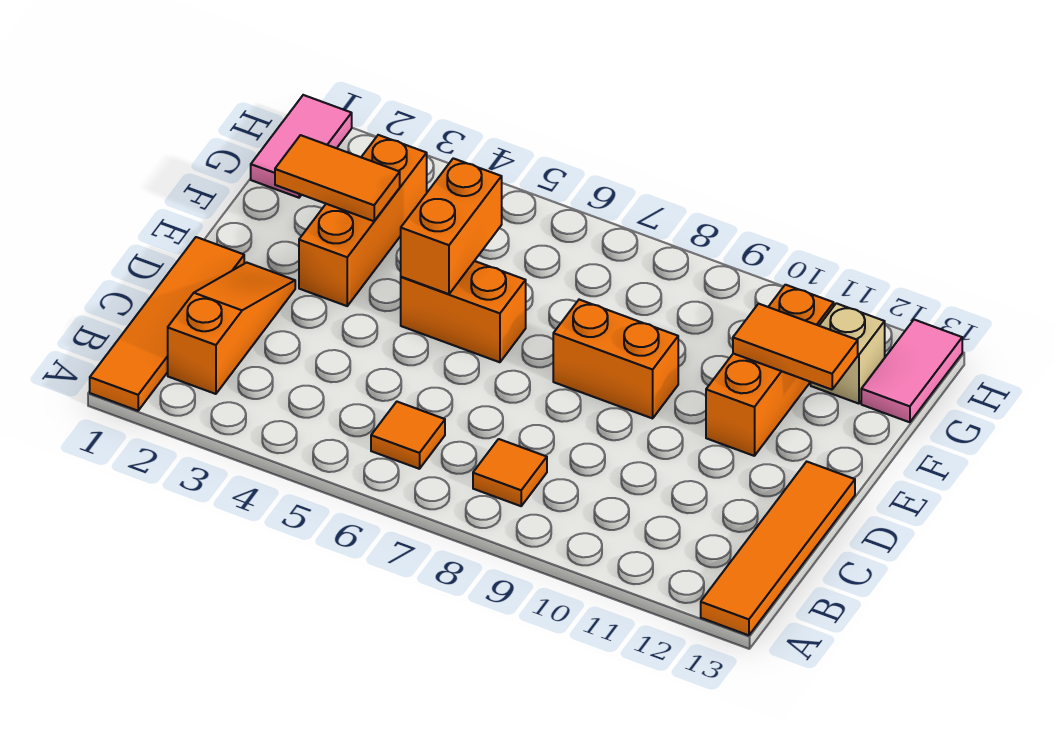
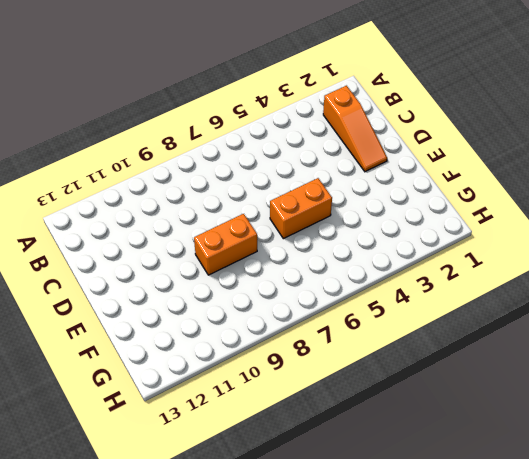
none -> orange tile A1:D1 level 1
none -> orange tile A13:D13 level 1
none -> orange tile B6 level 1

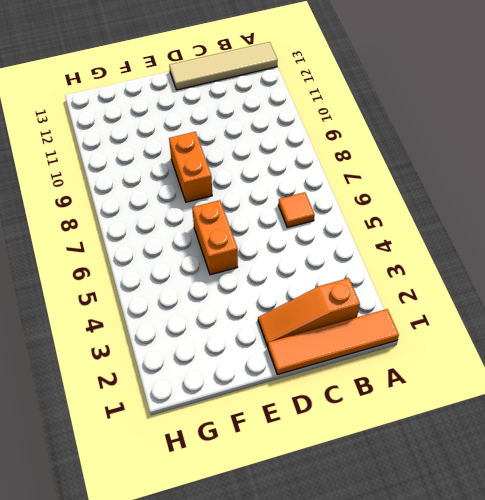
tan tile A13:D13 level 1 -> orange tile A13:D13 level 1
none -> orange tile B8 level 1
none -> orange brick E3:G3 level 1
none -> orange brick E11:G11 level 1

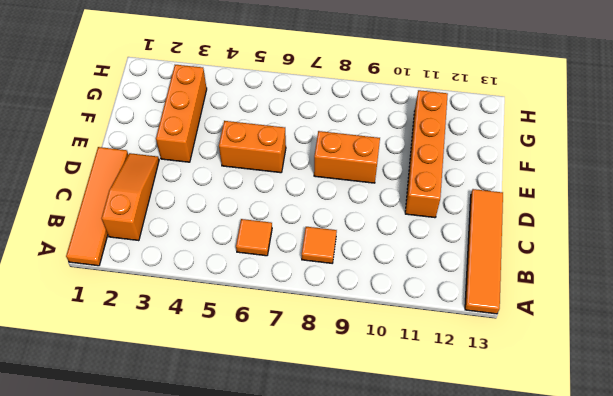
orange brick D11:G11 level 1 -> orange brick E11:G11 level 1
none -> pink tile G1:H1 level 1
none -> tan brick G12 level 1
none -> pink tile G13:H13 level 1

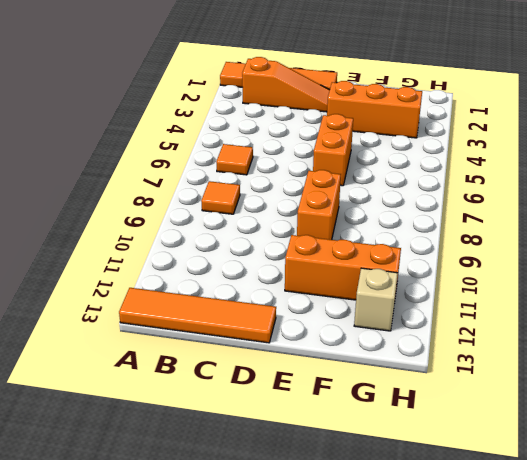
none -> pink tile G1:H1 level 1
none -> pink tile G13:H13 level 1
none -> orange brick E5:F5 level 2

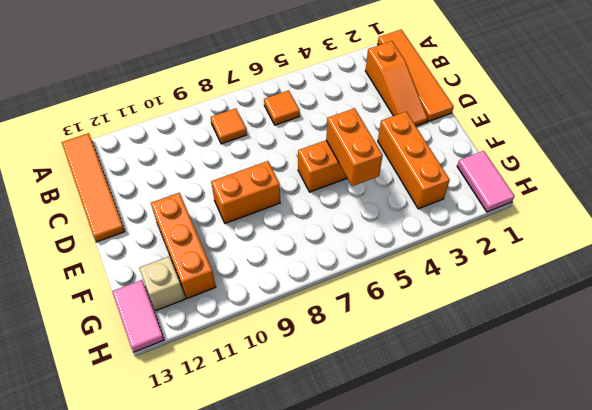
none -> orange tile F2:F3 level 2
none -> orange tile F11:F12 level 2

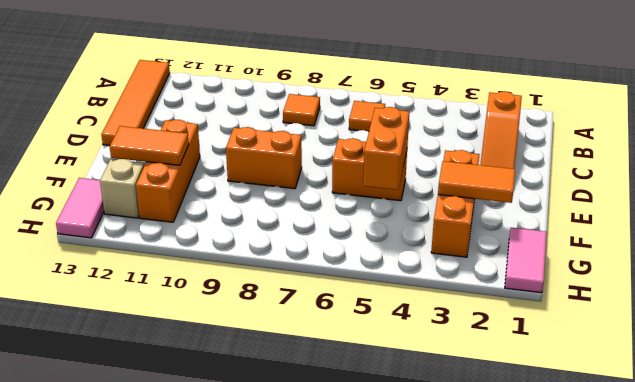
none -> orange tile A1:D1 level 1

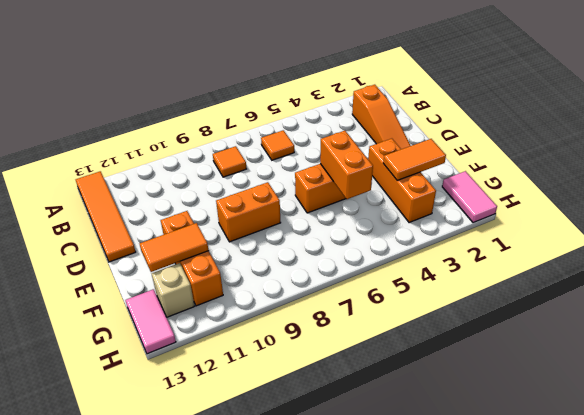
none -> orange tile A1:D1 level 1

